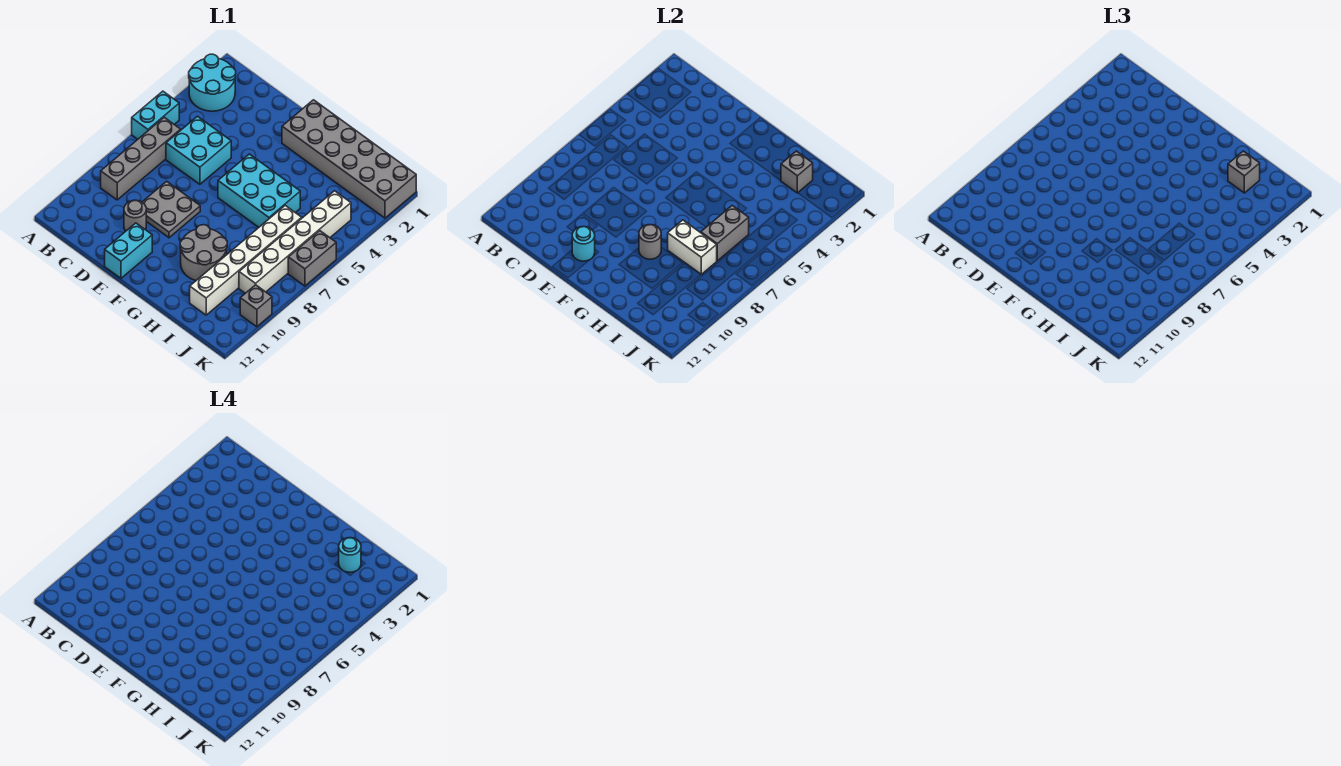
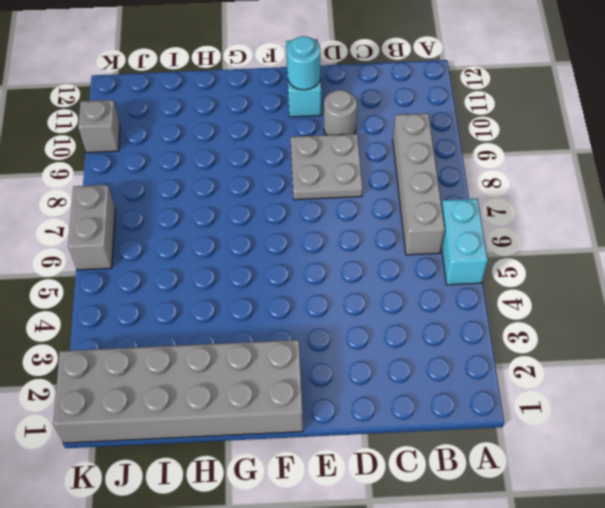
none -> cyan round brick A2:B3 level 1
none -> cyan brick C5:D6 level 1
none -> cyan brick F5:H6 level 1

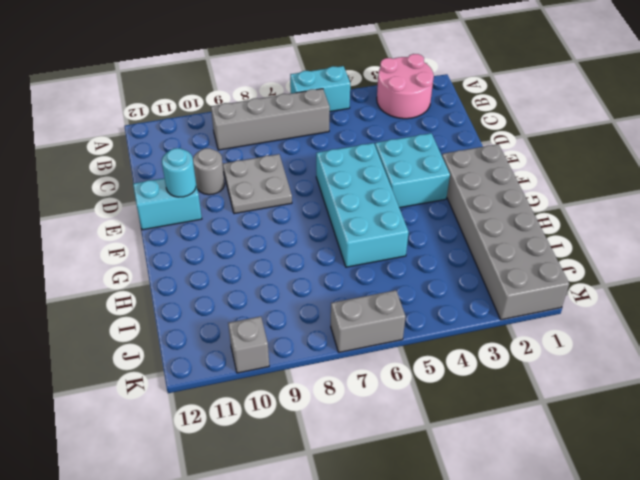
pink round brick A2:B3 level 1 -> cyan round brick A2:B3 level 1
cyan brick E3:F4 level 1 -> cyan brick C5:D6 level 1
cyan brick E5:H6 level 1 -> cyan brick F5:H6 level 1
none -> grey round brick G9:H10 level 1
none -> white brick I6:I11 level 1
none -> white brick J4:J9 level 1

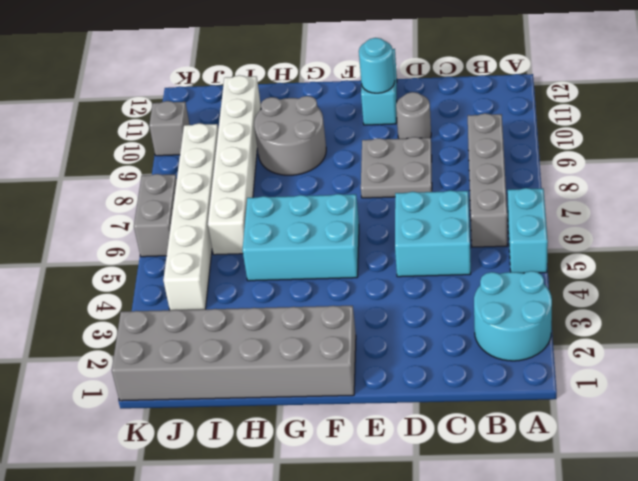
none -> grey round brick G9 level 2
none -> white brick H8:I8 level 2
none -> grey brick I2 level 2

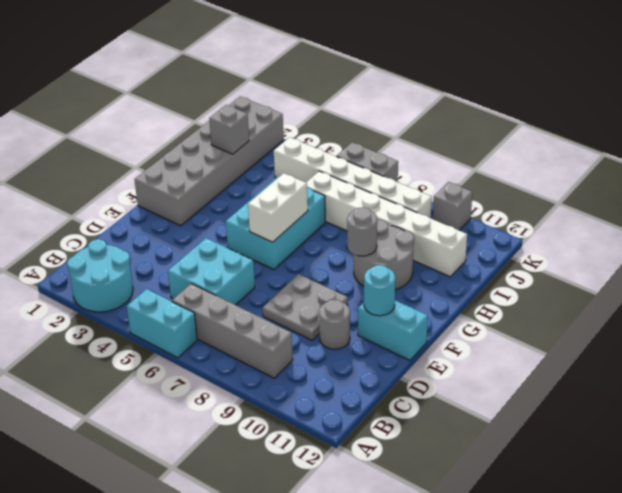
white brick F6:G6 level 2 -> white brick H8:I8 level 2
none -> grey brick I6:I7 level 2
none -> grey brick I2 level 3
none -> cyan round brick I2 level 4

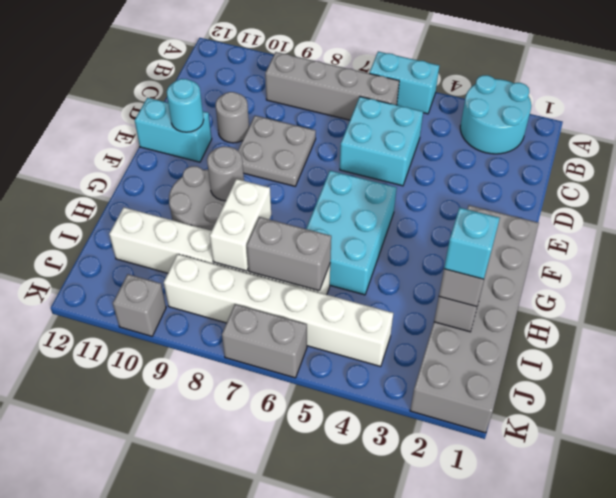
cyan brick I2 level 4 -> cyan round brick I2 level 4

